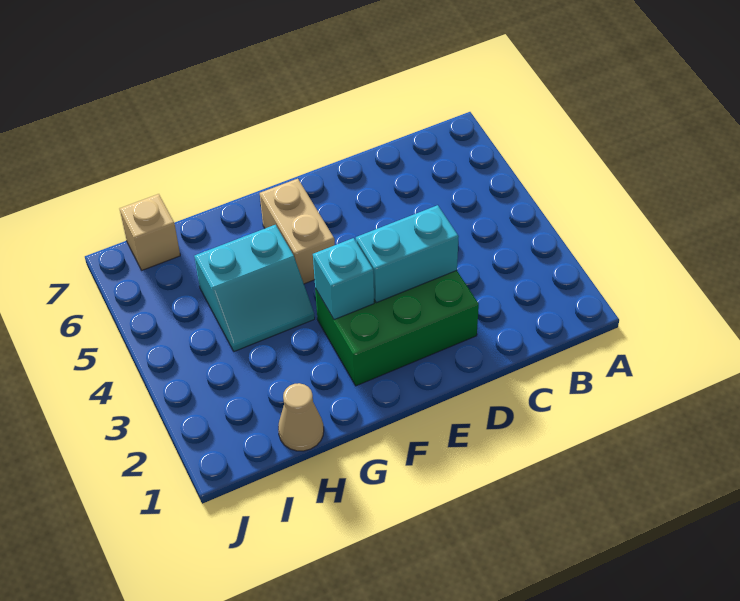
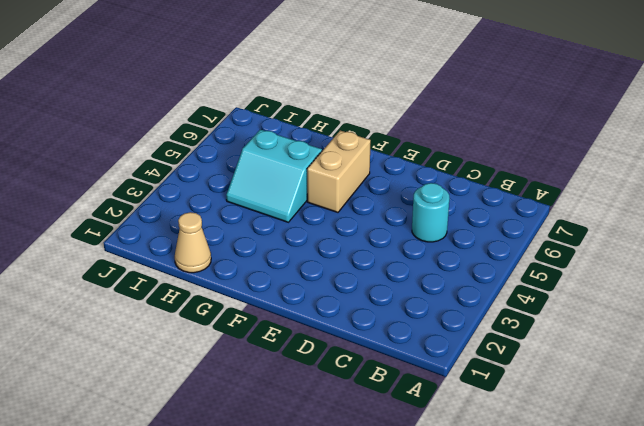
cyan round brick C5 level 1 -> none
none -> green brick D2:F3 level 1
none -> tan brick I7 level 1

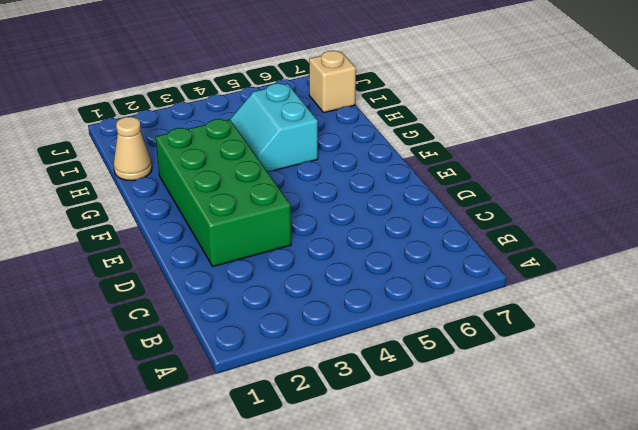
green brick D2:G3 level 1 -> green brick D2:F3 level 1
none -> tan brick F5:F6 level 1
none -> cyan brick D3:E3 level 2

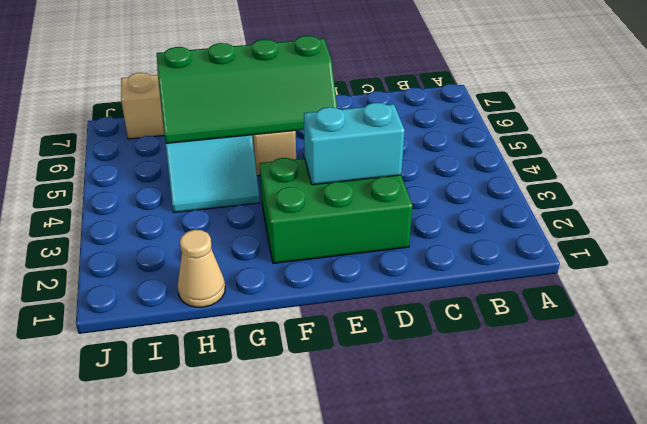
green slope E5:H6 level 2 top 6 -> none
none -> cyan brick F3 level 2

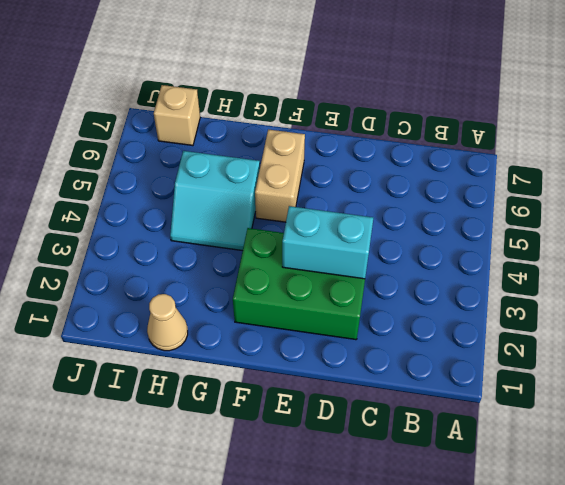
none -> cyan brick F3 level 2

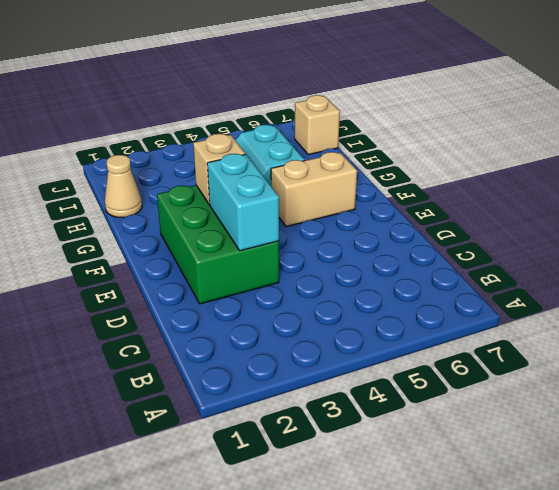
tan brick F3 level 2 -> cyan brick F3 level 2

